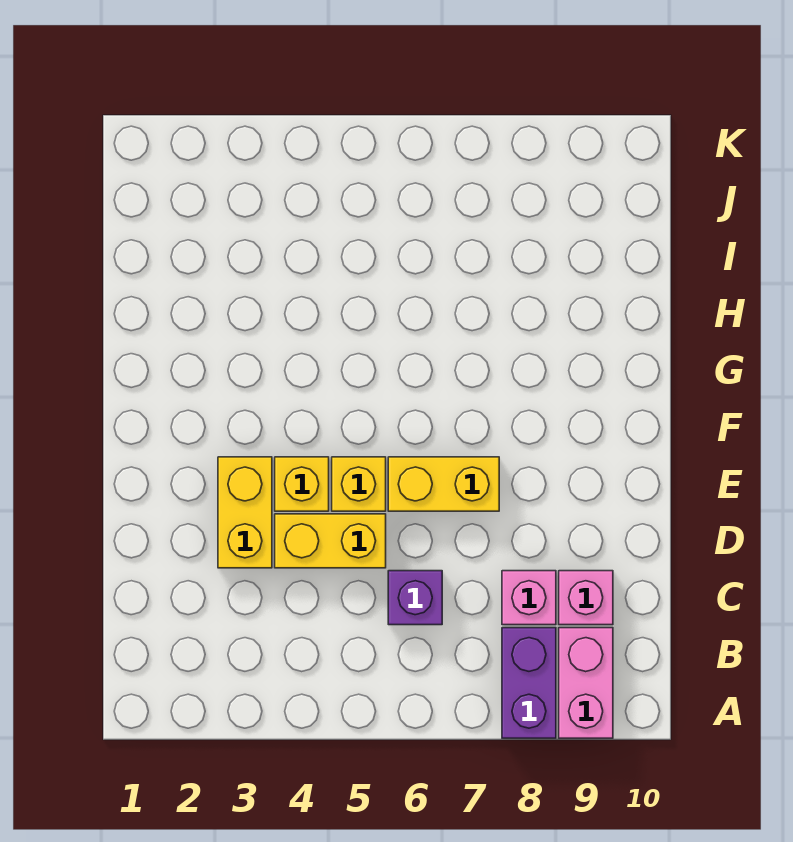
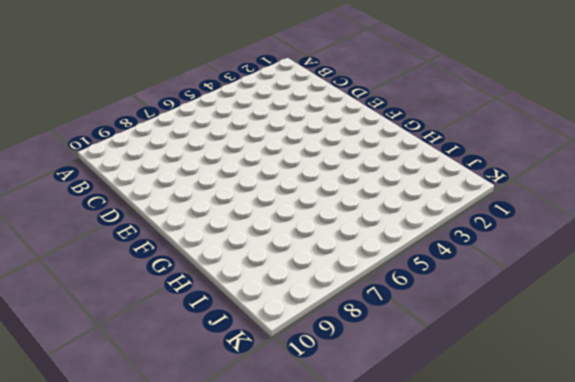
none -> purple brick A8:B8 level 1
none -> pink brick A9:B9 level 1

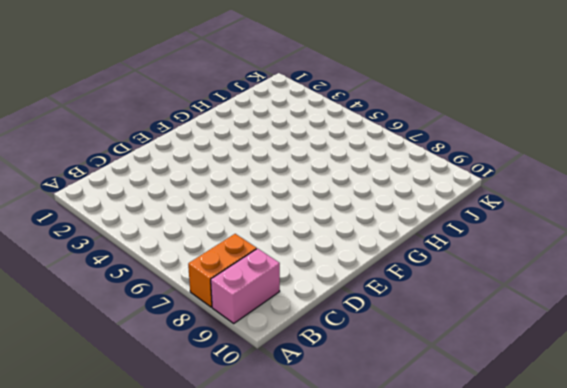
orange brick A8:B8 level 1 -> purple brick A8:B8 level 1
none -> purple brick C6 level 1
none -> pink brick C8 level 1

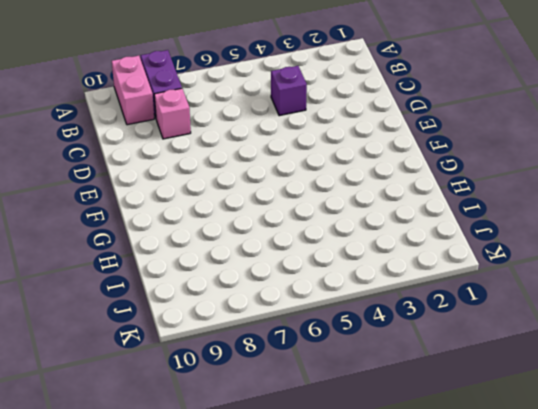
purple brick C4 level 1 -> purple brick C6 level 1
none -> pink brick C9 level 1
none -> yellow brick D3:E3 level 1

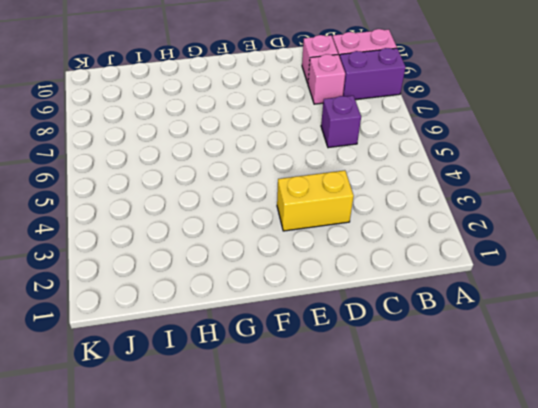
none -> yellow brick D4:D5 level 1
none -> yellow brick E4 level 1

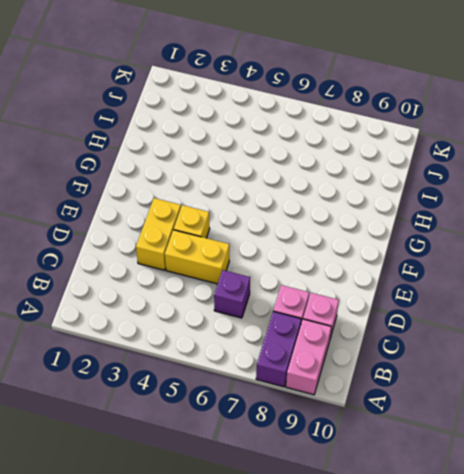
none -> yellow brick E5 level 1
none -> yellow brick E6:E7 level 1

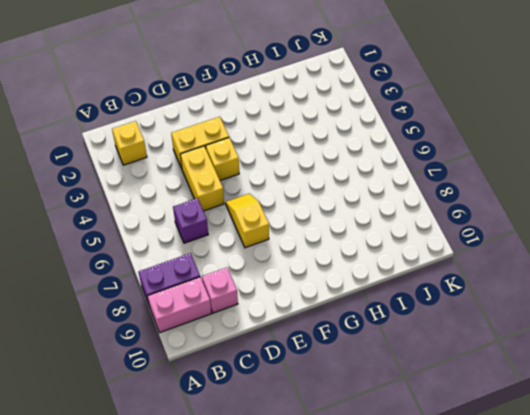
yellow brick B2 level 1 -> yellow brick E5 level 1
yellow slope E6:E7 level 1 top 7 -> yellow brick E6:E7 level 1
none -> pink brick C8 level 1

